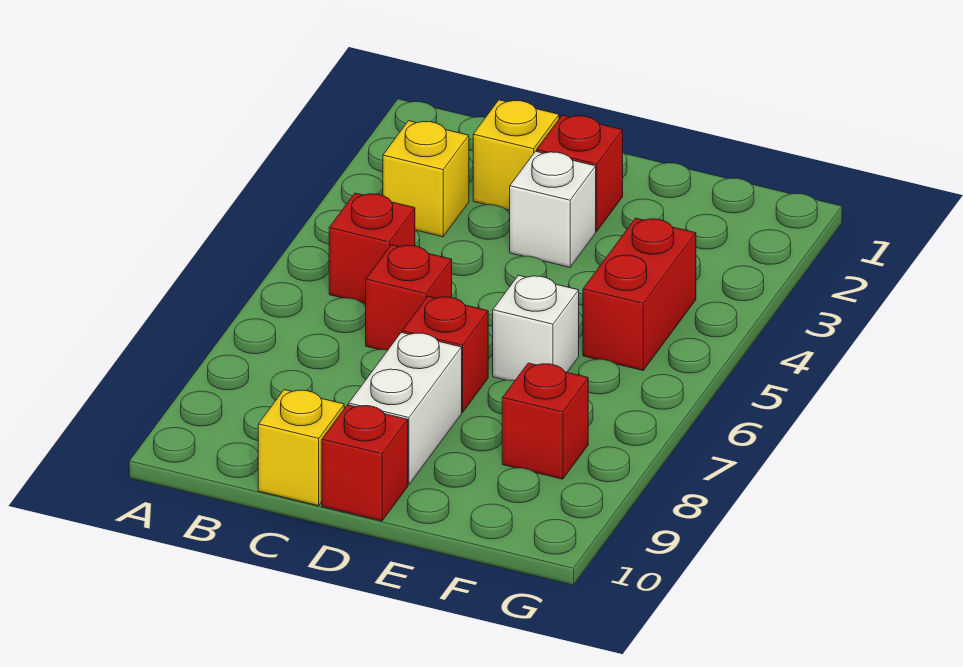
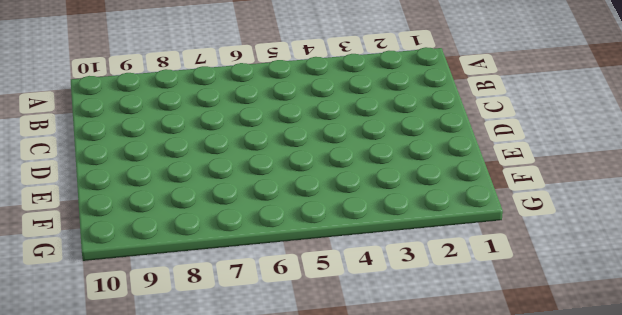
none -> yellow brick B3 level 1
none -> red brick B5 level 1
none -> yellow brick C2 level 1

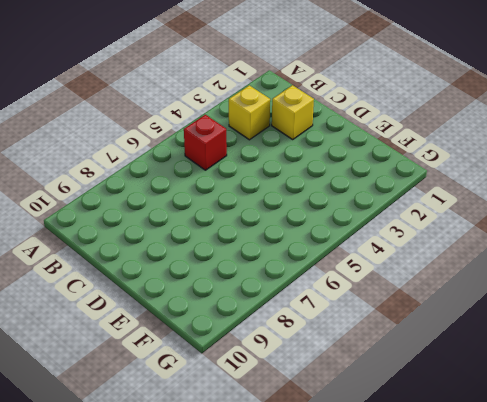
none -> red brick C6 level 1
none -> yellow brick C10 level 1
none -> red brick D2 level 1

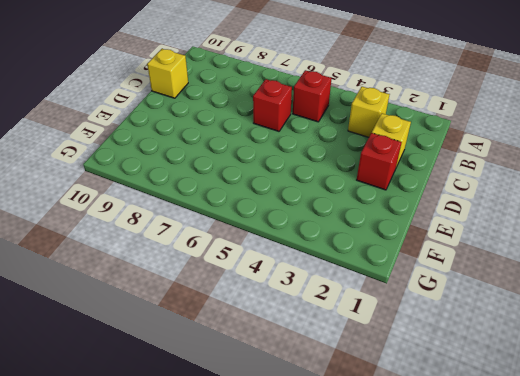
none -> white brick D3 level 1
none -> red brick D7 level 1
none -> white brick D8:D9 level 1

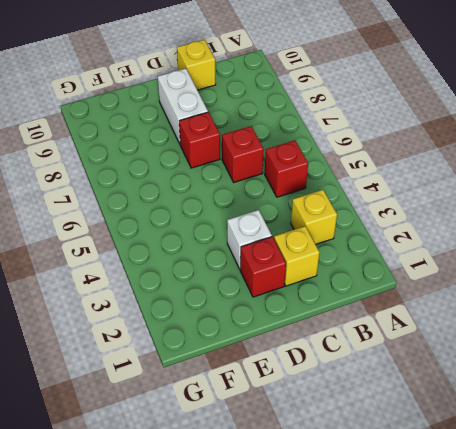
none -> red brick D10 level 1
none -> white brick E6 level 1
none -> red brick F4:F5 level 1

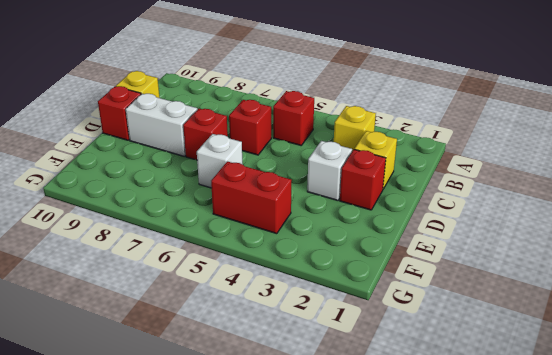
none -> red brick F8 level 1

